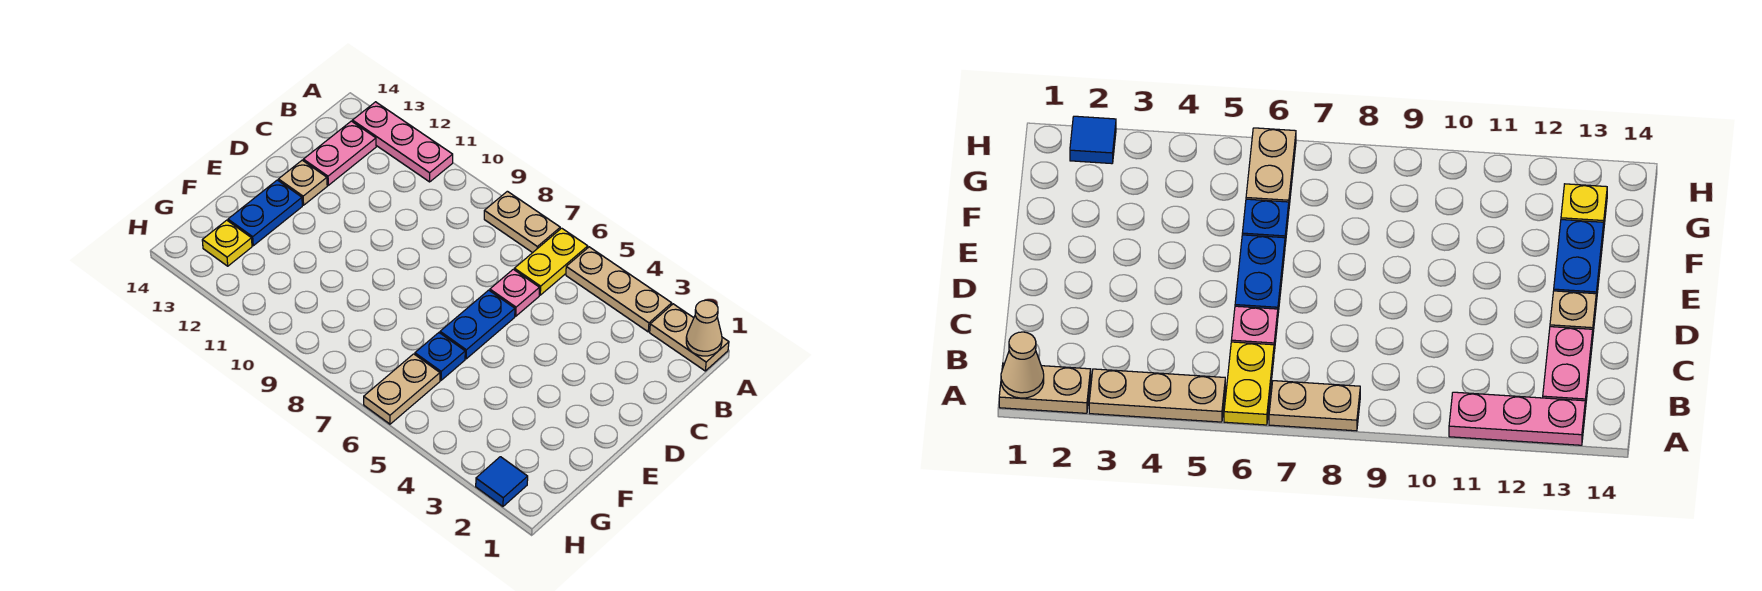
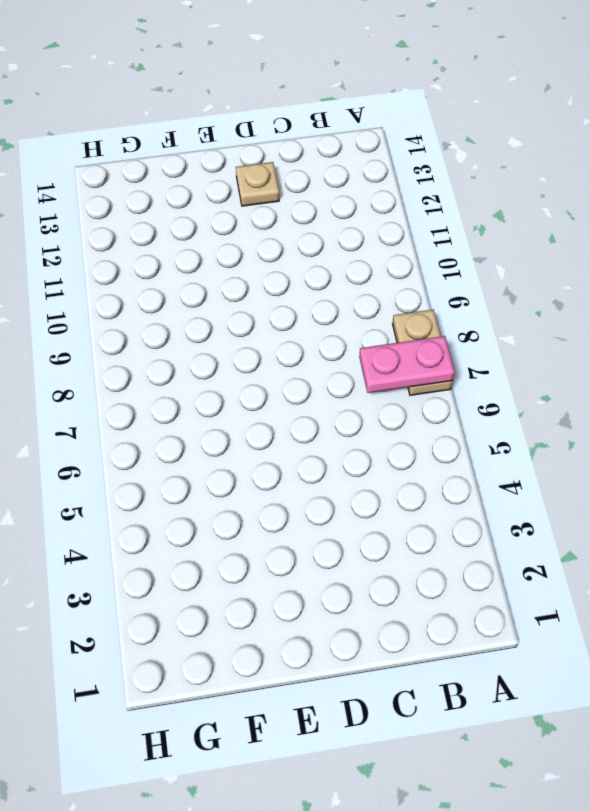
pink plate A7:B7 level 2 -> pink plate B13:C13 level 1
none -> tan plate A1:A2 level 1
none -> tan plate A3:A5 level 1
none -> yellow plate A6:B6 level 1

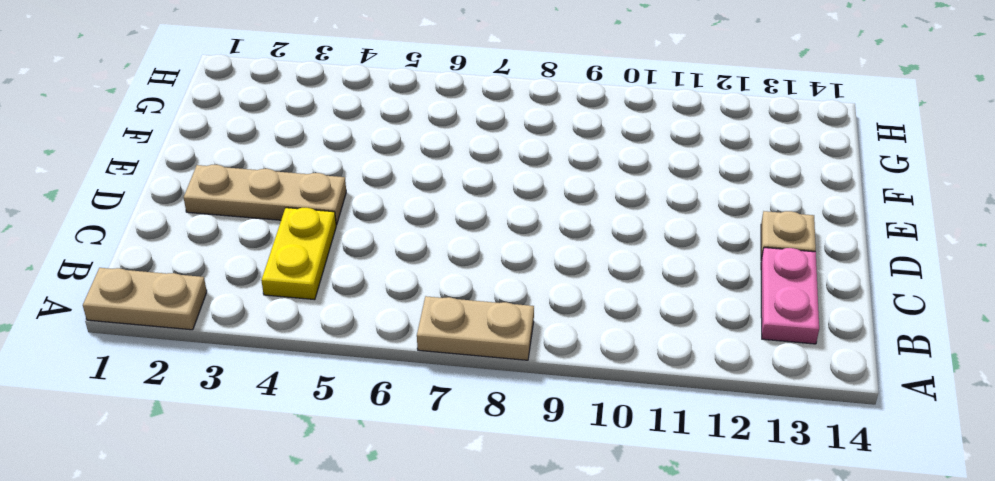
yellow plate B4:C4 level 1 -> yellow plate A6:B6 level 1
tan plate D2:D4 level 1 -> tan plate A3:A5 level 1
none -> pink plate A11:A13 level 1
none -> pink plate C6 level 1
none -> blue plate D6:E6 level 1

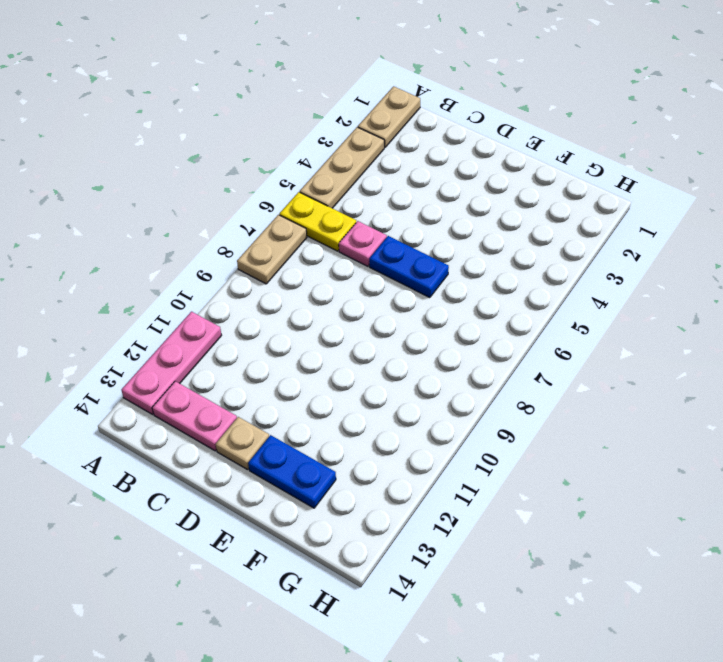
none -> blue plate F6 level 1
none -> tan plate G6:H6 level 1
none -> yellow plate G13 level 1

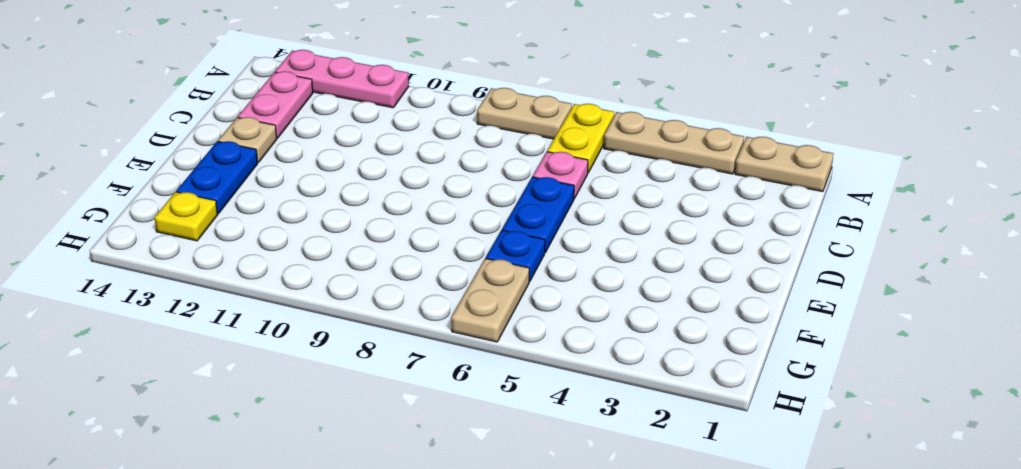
none -> blue tile H2 level 1
none -> tan cone A1 level 2

